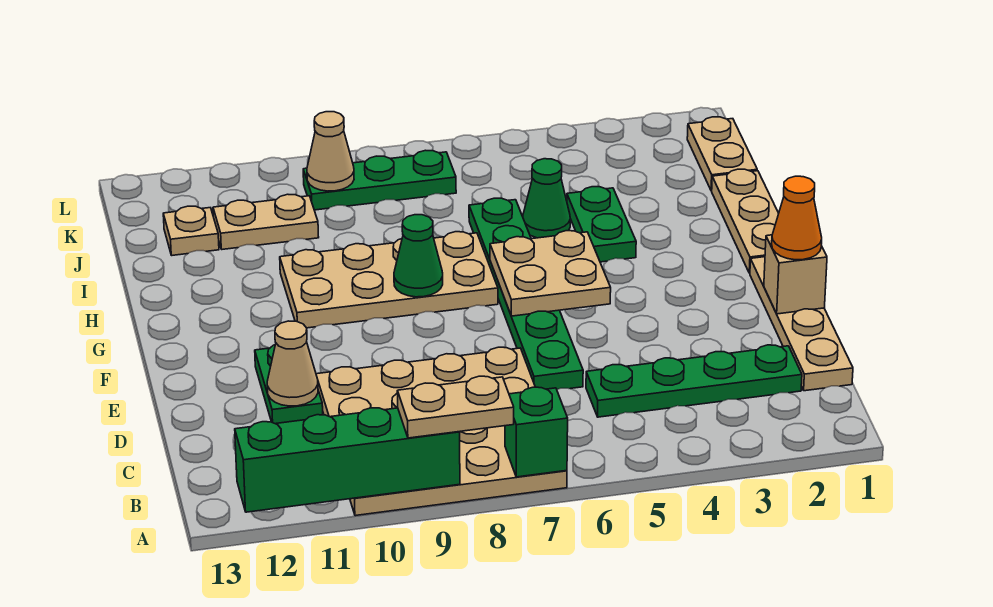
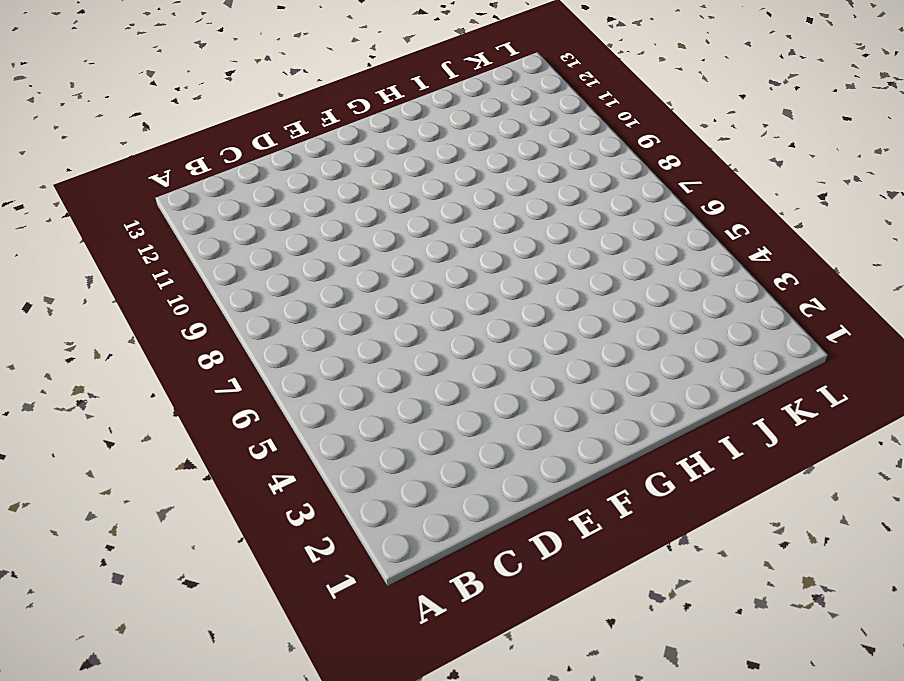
none -> tan plate A7:D10 level 1
none -> tan plate C1:F1 level 1
none -> green plate C2:C5 level 1

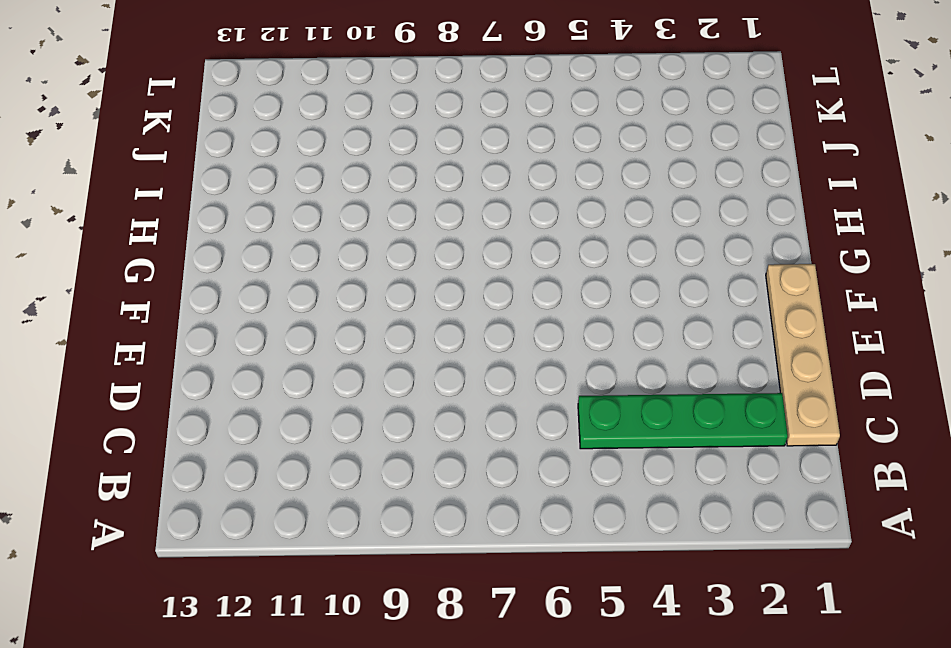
none -> tan plate A7:D10 level 1
none -> green plate D6:I6 level 1
none -> green plate D11:E11 level 1

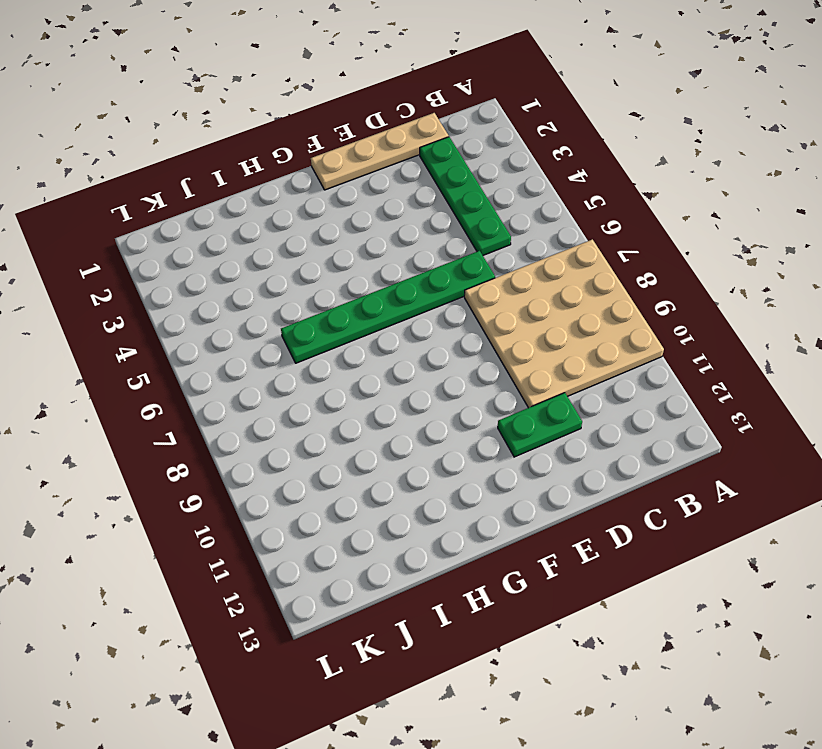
none -> tan plate G1:I1 level 1
none -> tan plate G7:H10 level 1
none -> green plate H4:I4 level 1

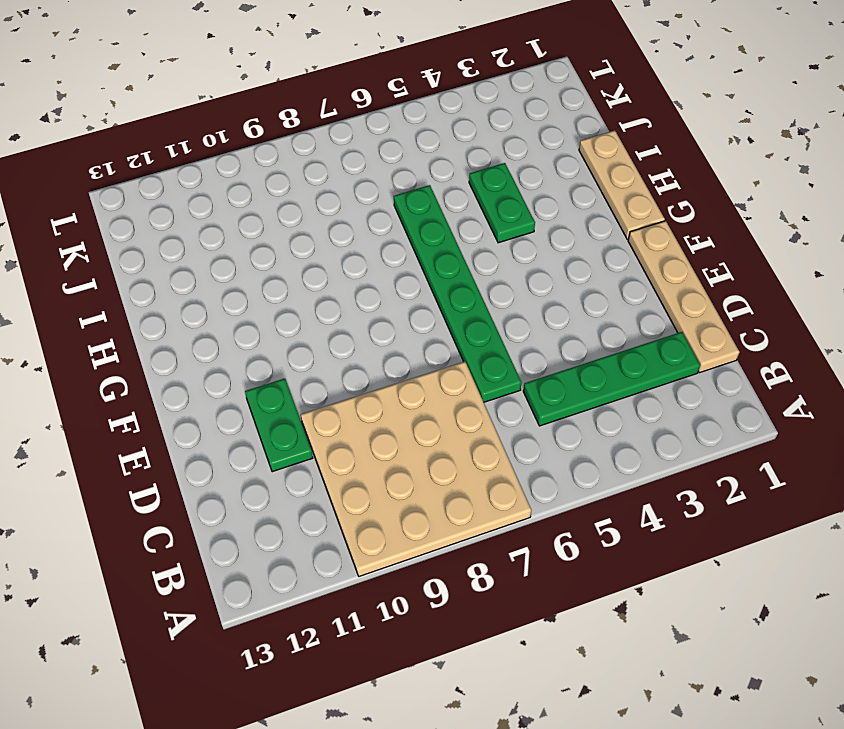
none -> tan plate G7:H10 level 1
none -> green cone I5 level 1
none -> tan plate J1:K1 level 1

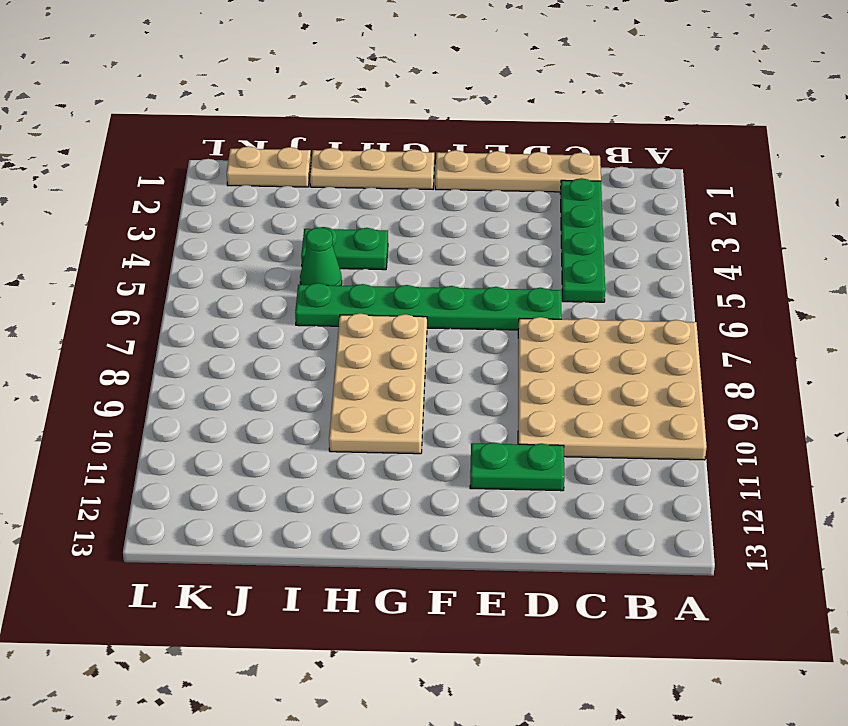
none -> tan plate J10:J11 level 1
none -> tan plate J12 level 1
none -> green plate K7:K9 level 1

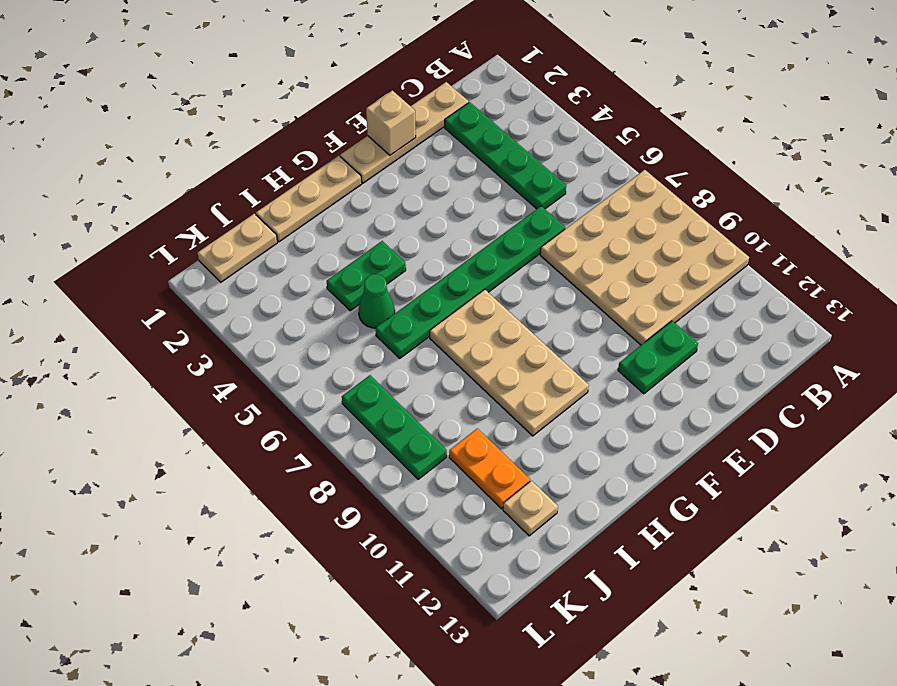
orange plate J10:J11 level 1 -> tan plate J10:J11 level 1
none -> green brick A7 level 2
none -> green brick A9:A12 level 2
none -> tan cone D11 level 2

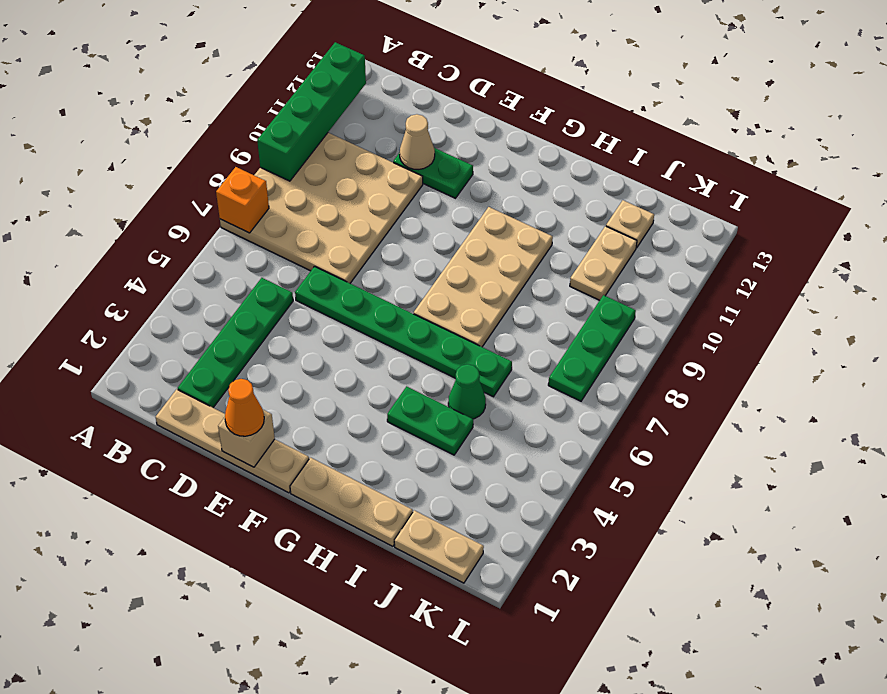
orange brick A7 level 2 -> green brick A7 level 2
none -> tan plate F5:G6 level 2
none -> green cone G8 level 2
none -> tan cone K9 level 2

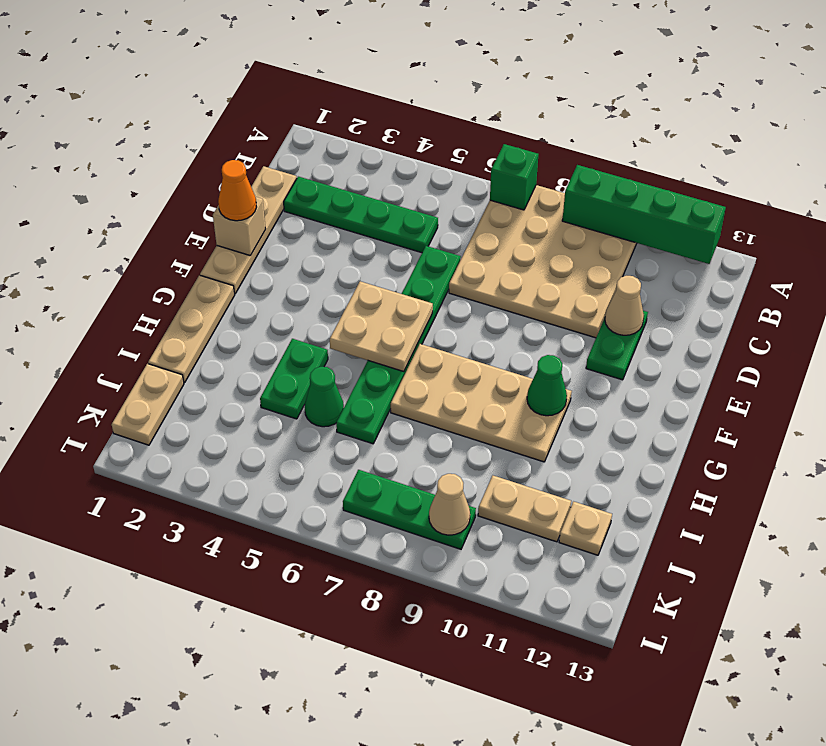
green cone G10 level 2 -> green cone G8 level 2
none -> tan plate A8:A9 level 3

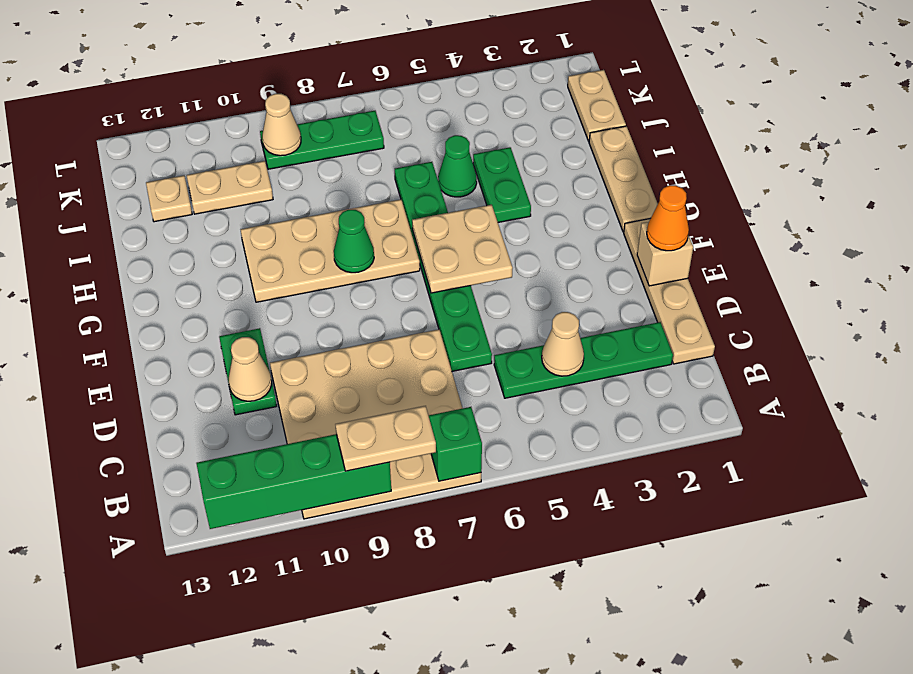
tan cone C4 level 2 -> none

